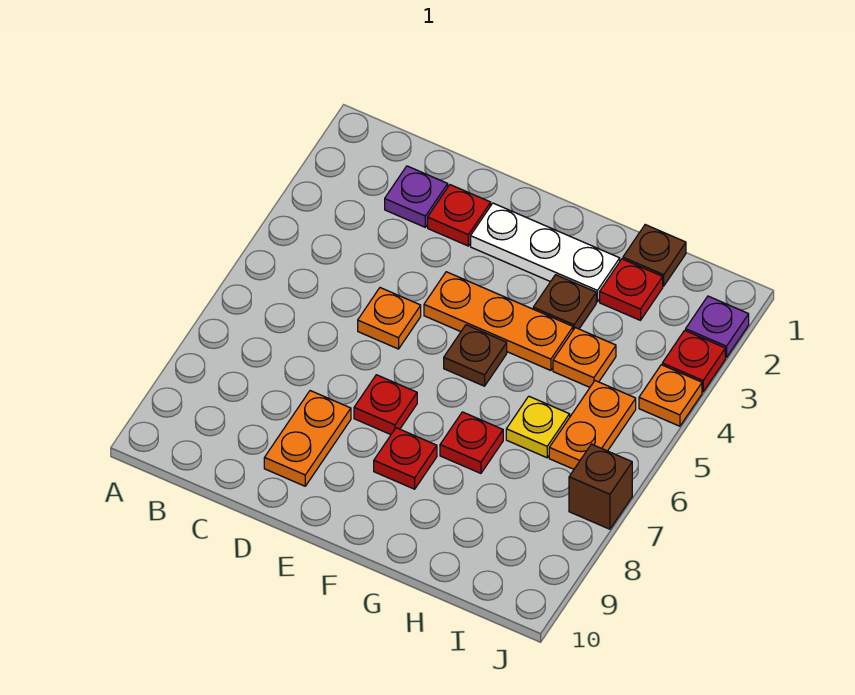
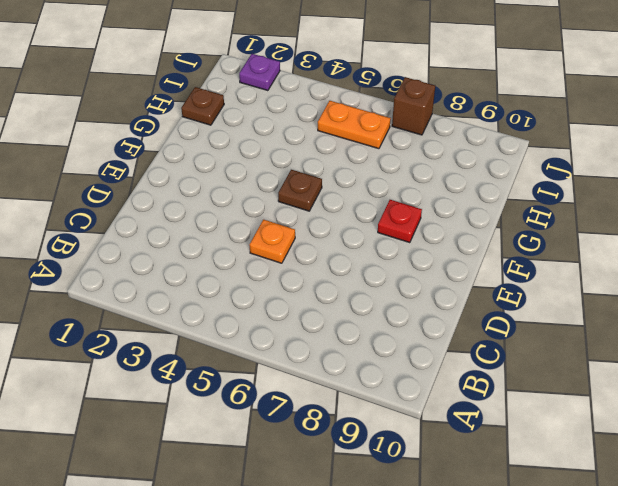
none -> purple plate C2 level 1
none -> red plate D2 level 1
none -> orange plate D8:D9 level 1

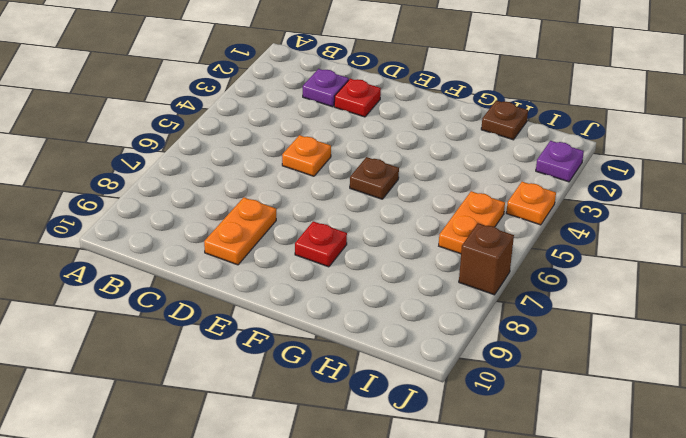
none -> white plate E2:G2 level 1
none -> orange plate E4:G4 level 1
none -> red plate E7 level 1

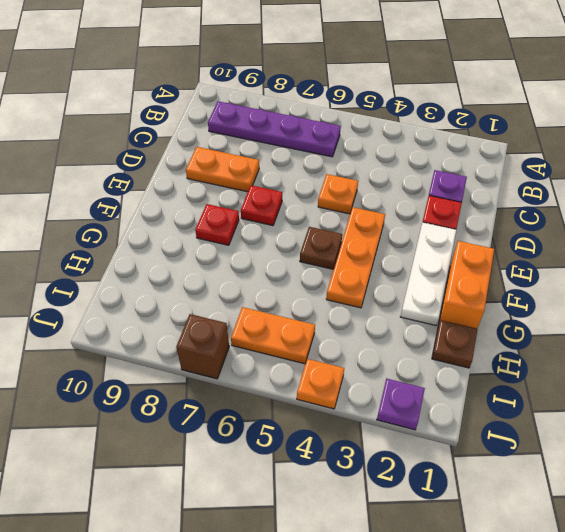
purple plate B6:B9 level 1 -> none
orange brick F1:G1 level 1 -> none
none -> brown plate G3 level 1
none -> red plate G7 level 1
none -> red plate H2 level 1

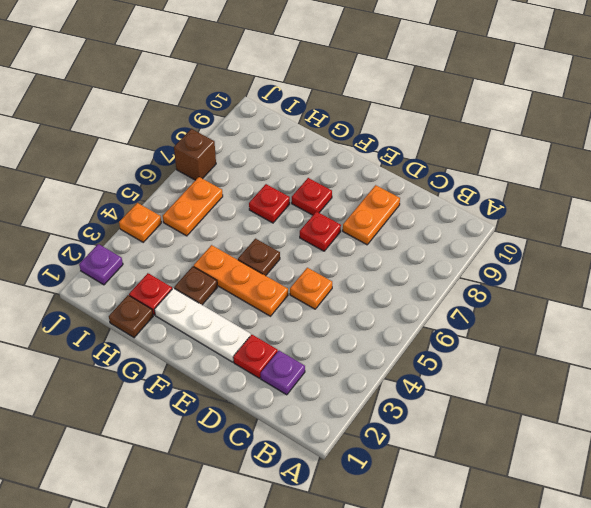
none -> orange plate H4 level 1
none -> yellow plate H6 level 1
none -> red plate J3 level 1

